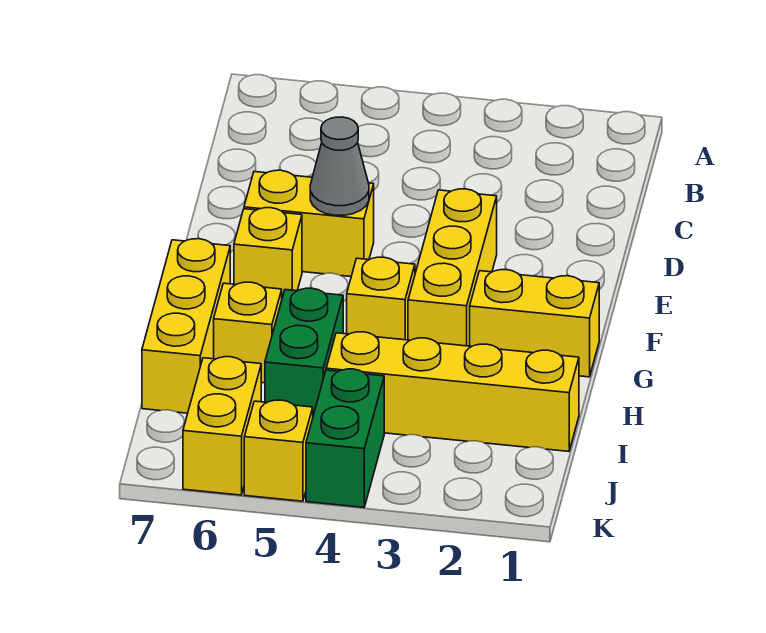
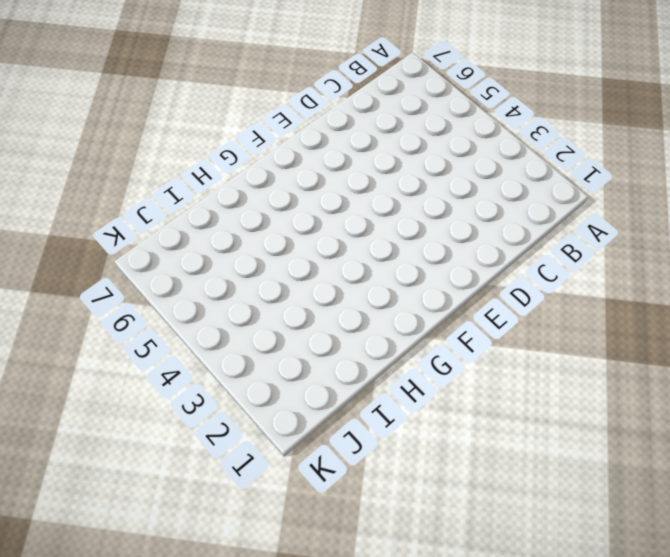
none -> yellow brick E3:G3 level 1
none -> yellow brick E5:E6 level 1
none -> yellow brick F6 level 1

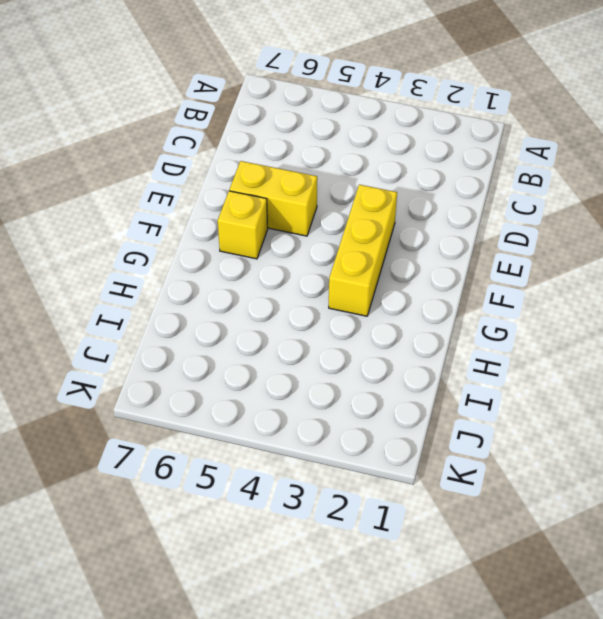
none -> yellow brick G1:G2 level 1
none -> yellow brick G4 level 1
none -> yellow brick G7:I7 level 1

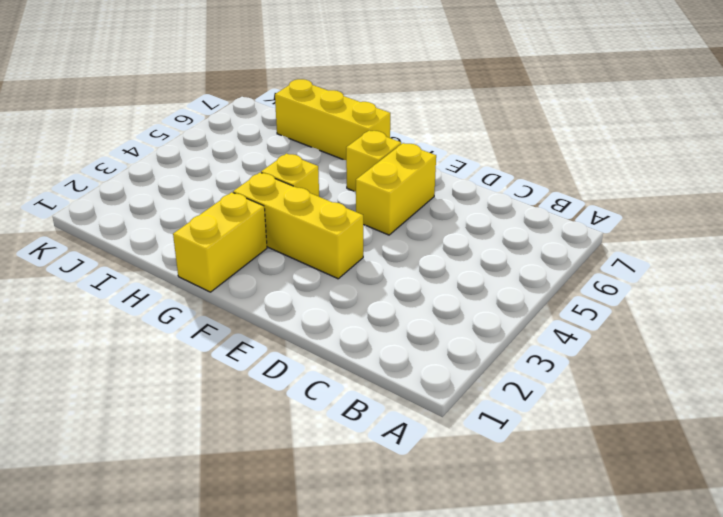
none -> green brick H5:I5 level 1
none -> yellow brick H6 level 1
none -> yellow brick I1:I4 level 1

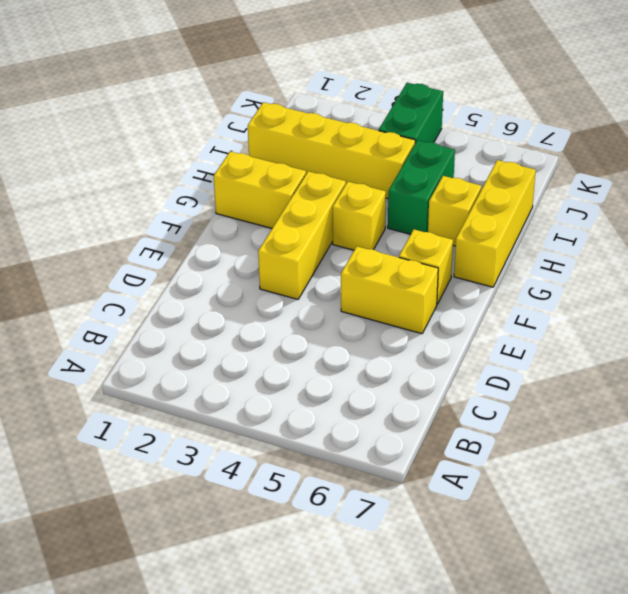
none -> yellow brick J6:K6 level 1
none -> yellow brick K5 level 1
none -> grey cone E5 level 2

